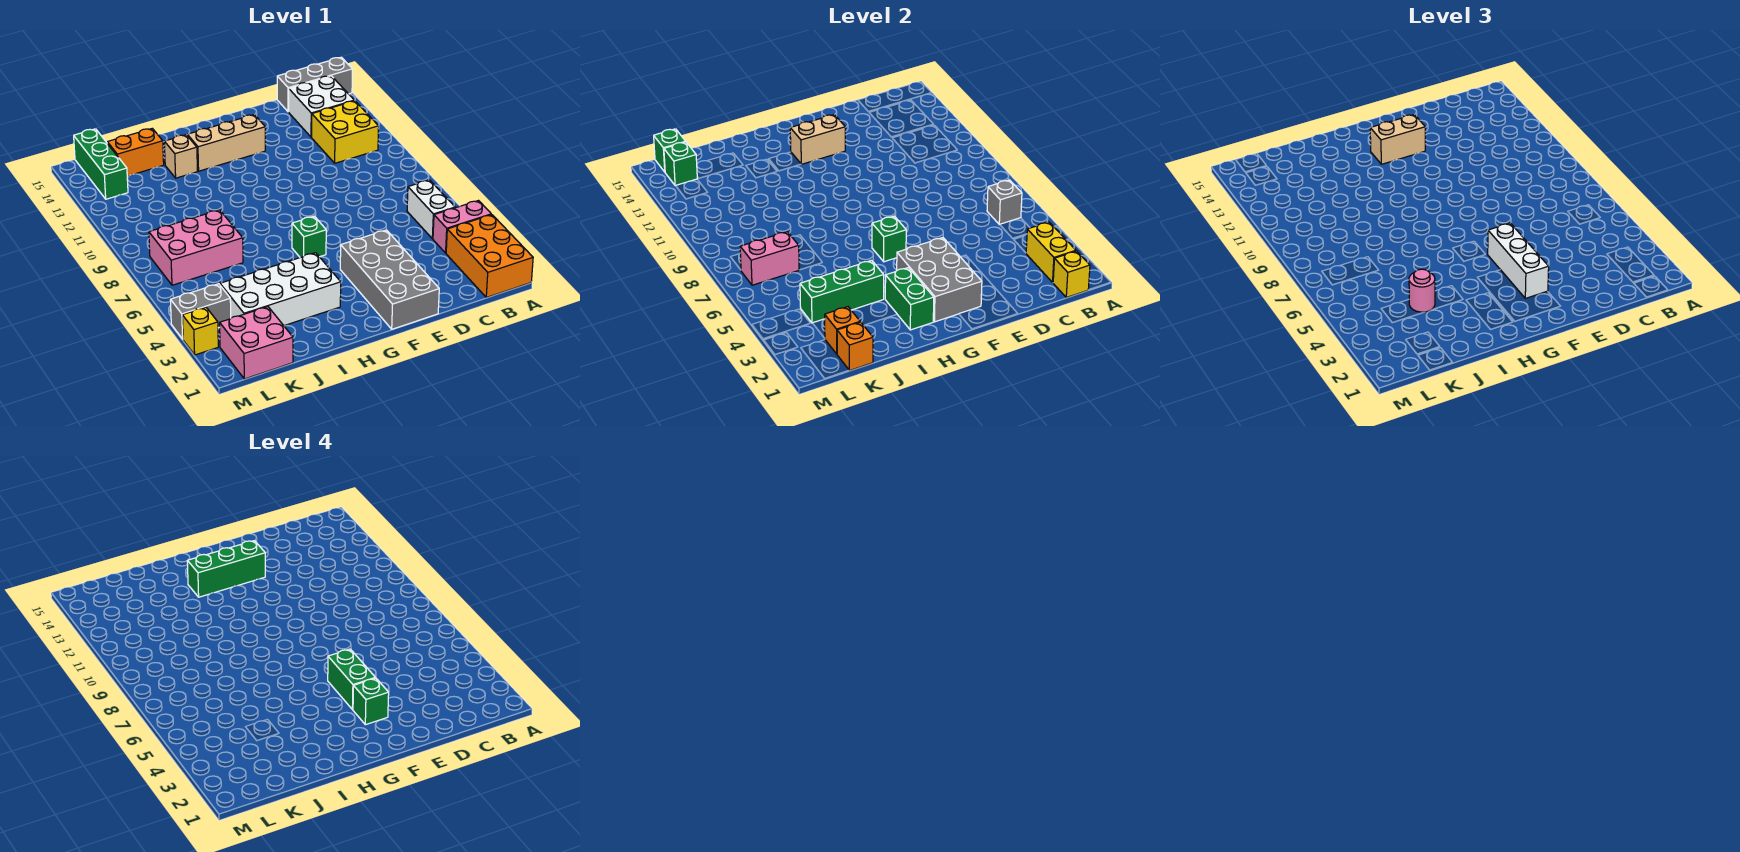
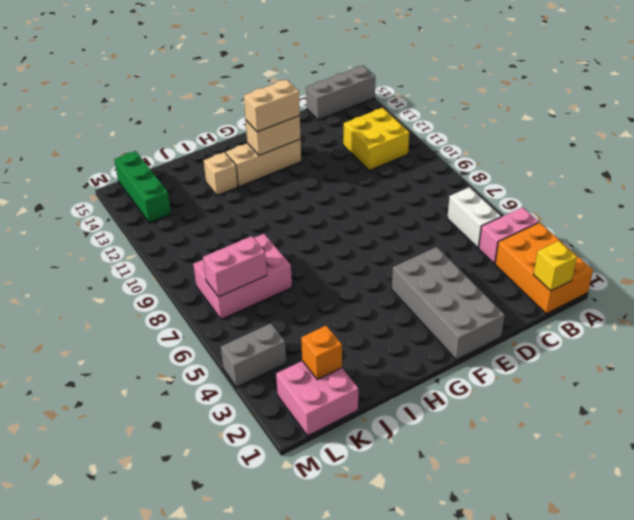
none -> white brick B13:C14 level 1
none -> green brick G6 level 1
none -> white brick H3:K4 level 1
none -> orange brick J14:K14 level 1

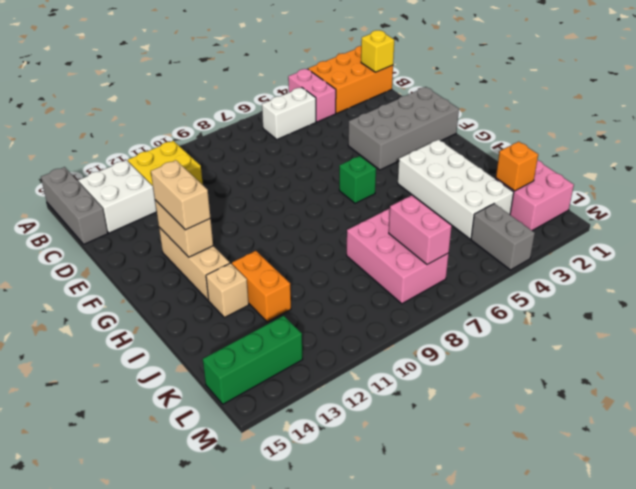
orange brick I12:J12 level 1 -> orange brick J14:K14 level 1
none -> yellow brick M3 level 1
none -> yellow brick B2:B3 level 2
none -> grey brick B6 level 2
none -> grey brick F2:G4 level 2

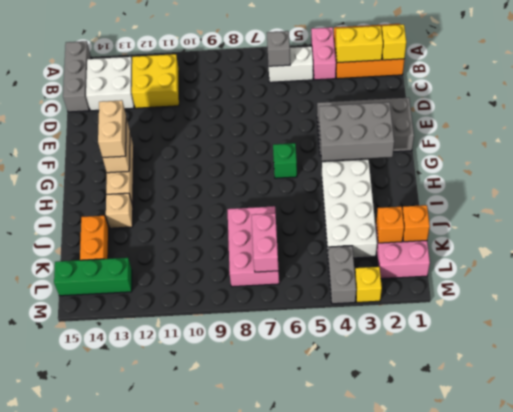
none -> green brick G6 level 2
none -> green brick H2:H3 level 2
none -> green brick I4:K4 level 2
none -> green brick L14 level 2

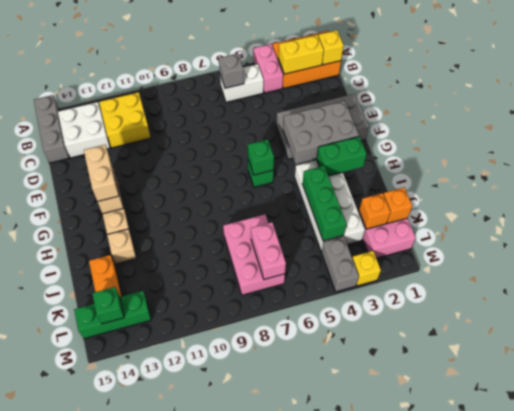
none -> green brick L15 level 2
none -> white brick F3:F5 level 3
none -> pink round brick J4 level 3
none -> green brick F3 level 4

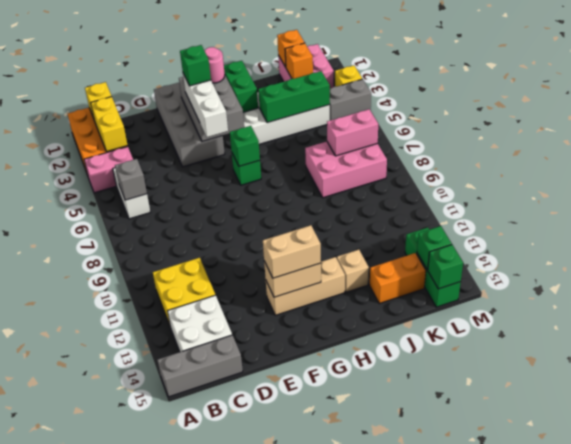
pink round brick G2 level 3 -> pink round brick J4 level 3
none -> green brick F4:F5 level 4
none -> green brick F13:H13 level 4

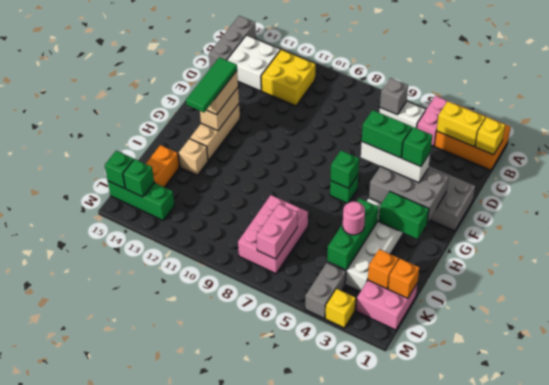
green tile F13:H13 level 4 -> green brick F13:H13 level 4

